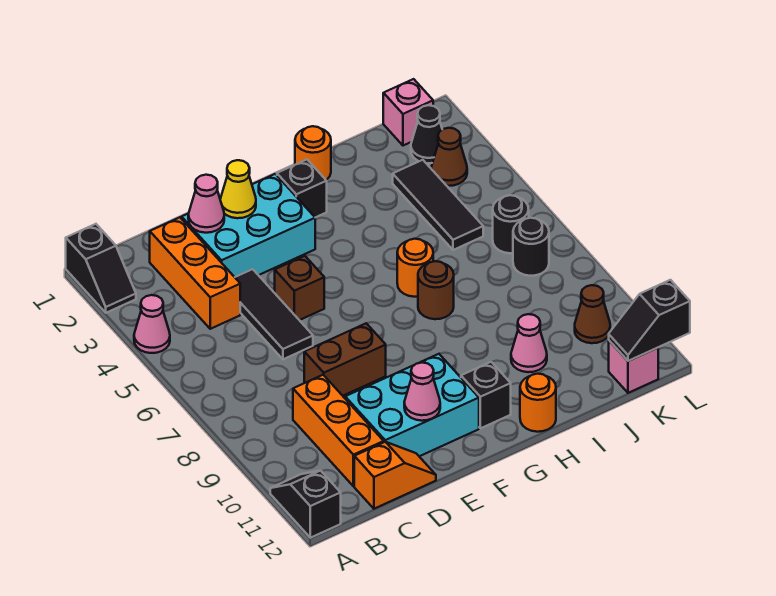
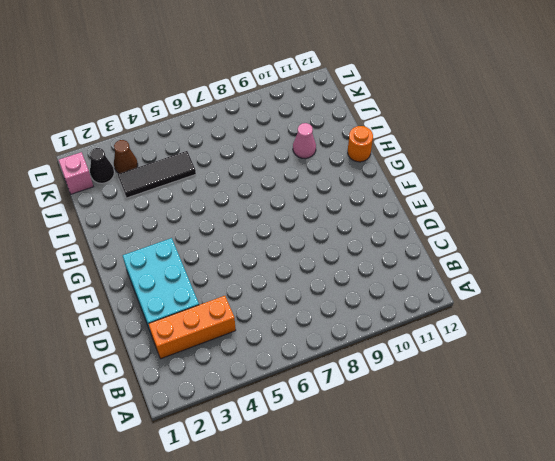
none -> black slope A1:A2 level 1 top 1
none -> pink cone A4 level 1
none -> black slope A11:A12 level 1 top 12
none -> orange brick C9:C11 level 1

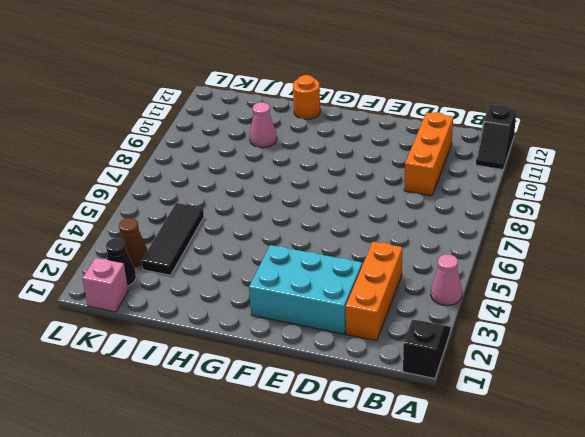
none -> orange slope C12:D12 level 1 top C
none -> black tile D4:D6 level 1
none -> brown brick D8:E8 level 1
none -> cyan brick D10:F11 level 1

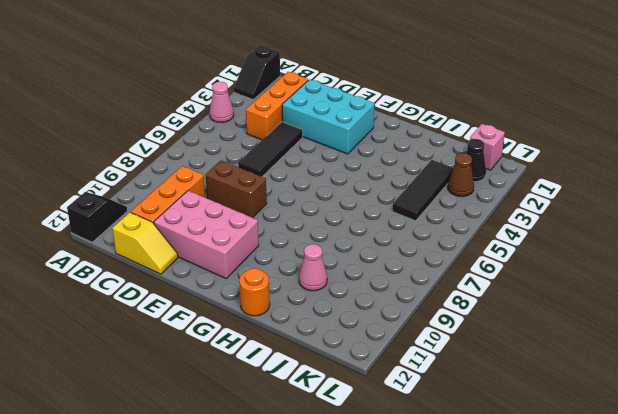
yellow slope C12:D12 level 1 top C -> orange slope C12:D12 level 1 top C
pink brick D10:F11 level 1 -> cyan brick D10:F11 level 1
none -> brown brick E5 level 1
none -> black brick G2 level 1
none -> black brick G11 level 1
none -> orange round brick H1 level 1

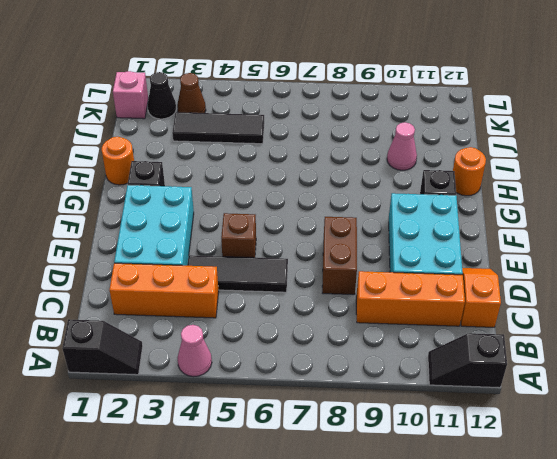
none -> orange round brick H6 level 1
none -> brown round brick H7 level 1
none -> black round brick K6 level 1
none -> black round brick K7 level 1

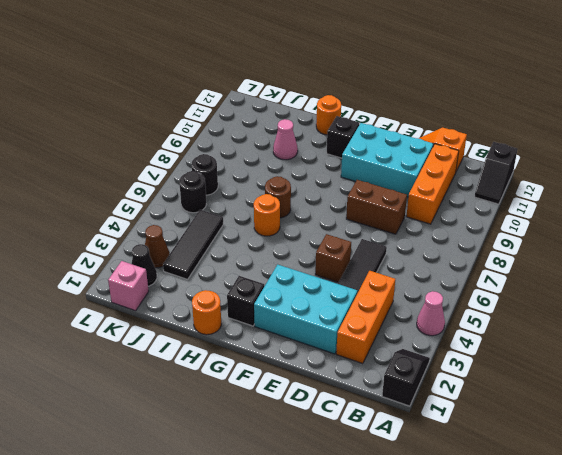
none -> brown cone K10 level 1
none -> pink brick K12 level 1
none -> pink cone D2 level 2
none -> yellow cone E2 level 2

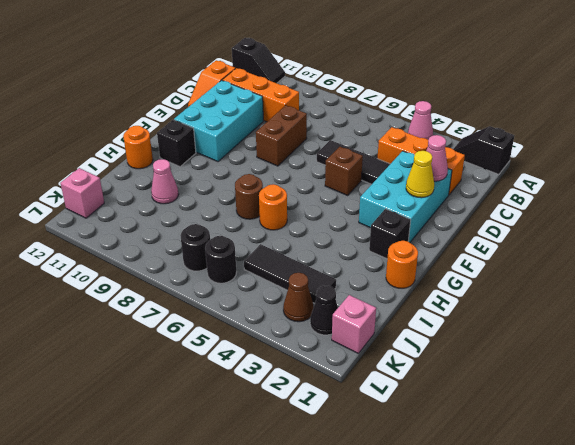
none -> brown cone K10 level 1
none -> pink cone E11 level 2
none -> black slope K12:L12 level 2 top L

